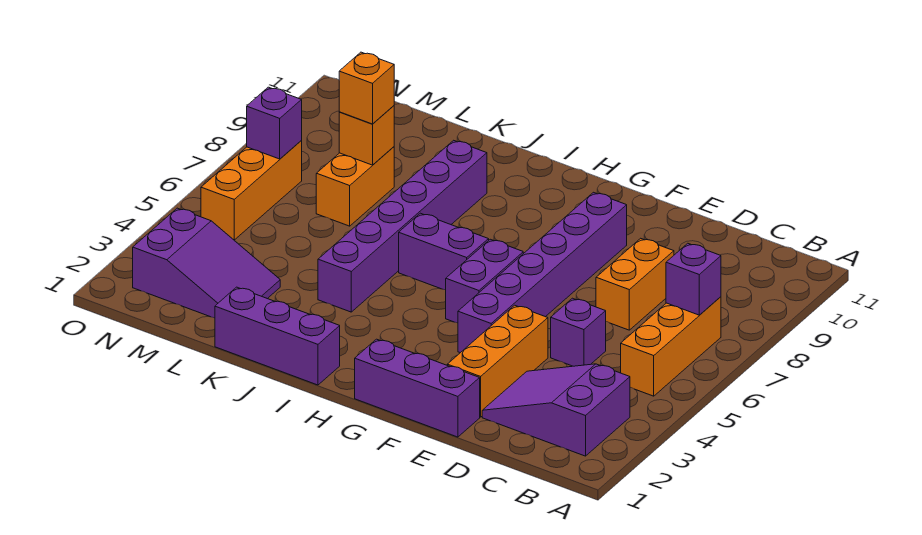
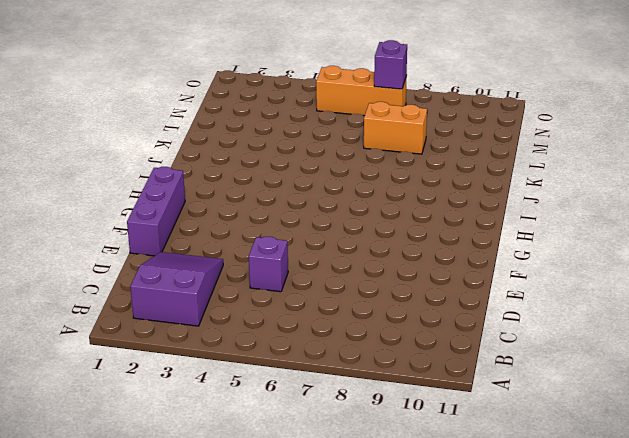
none -> orange brick B5:B7 level 1
none -> orange brick D7:D8 level 1
none -> orange brick E2:E4 level 1

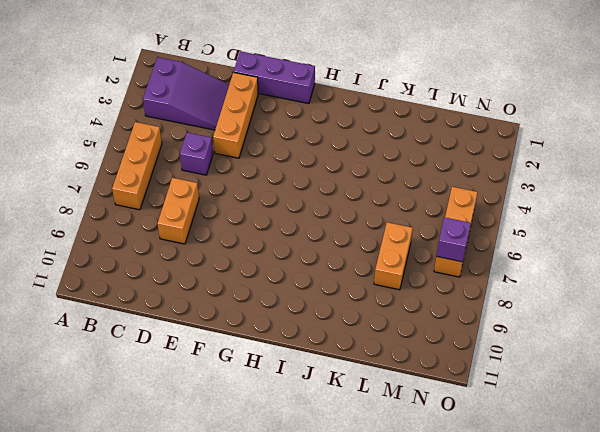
none -> purple brick F4:F9 level 1
none -> purple brick G5:G6 level 1
none -> purple brick H6:I6 level 1

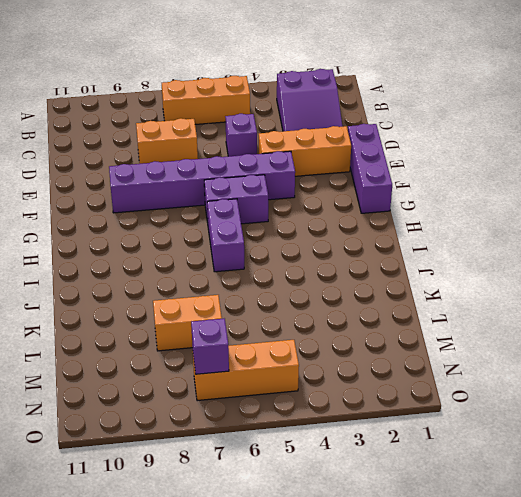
none -> purple brick I1:K1 level 1
none -> purple brick J4:J9 level 1
none -> purple slope L2:N3 level 1 top N

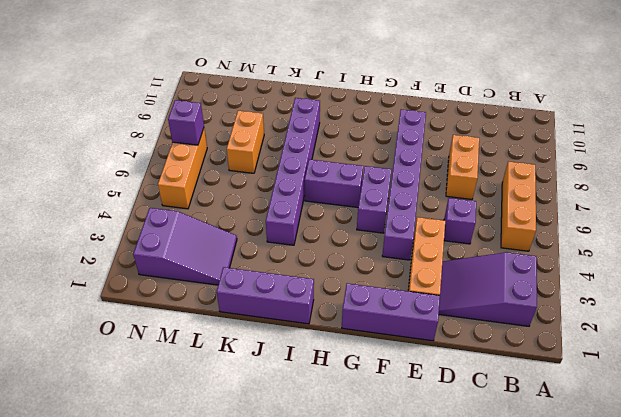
none -> purple brick B7 level 2
none -> orange brick L8 level 2
none -> orange brick L8 level 3

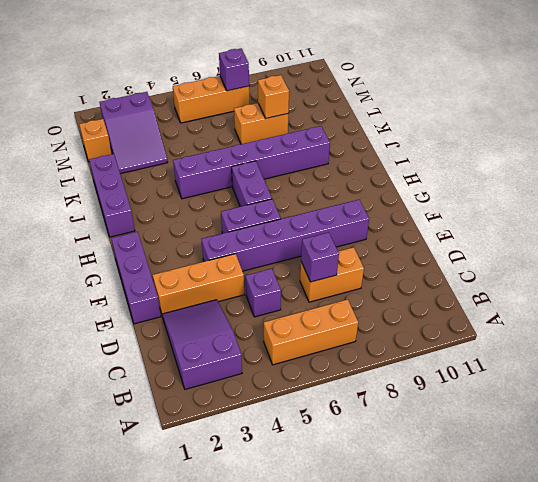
purple brick D7 level 2 -> purple brick B7 level 2
orange brick M1 level 1 -> orange brick L8 level 3

